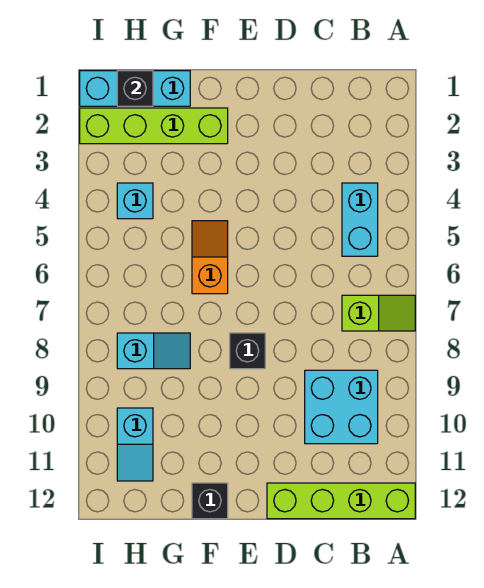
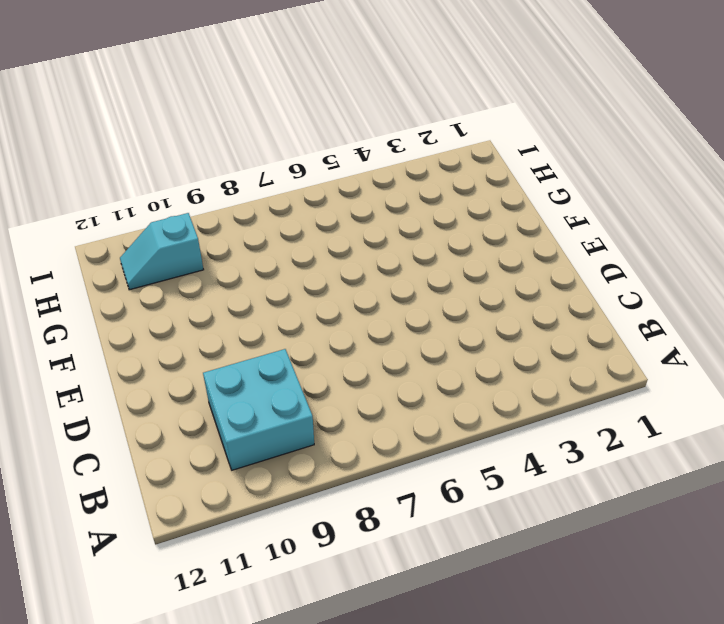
none -> lime slope A7:B7 level 1 top B
none -> lime brick A12:D12 level 1
none -> cyan brick B4:B5 level 1

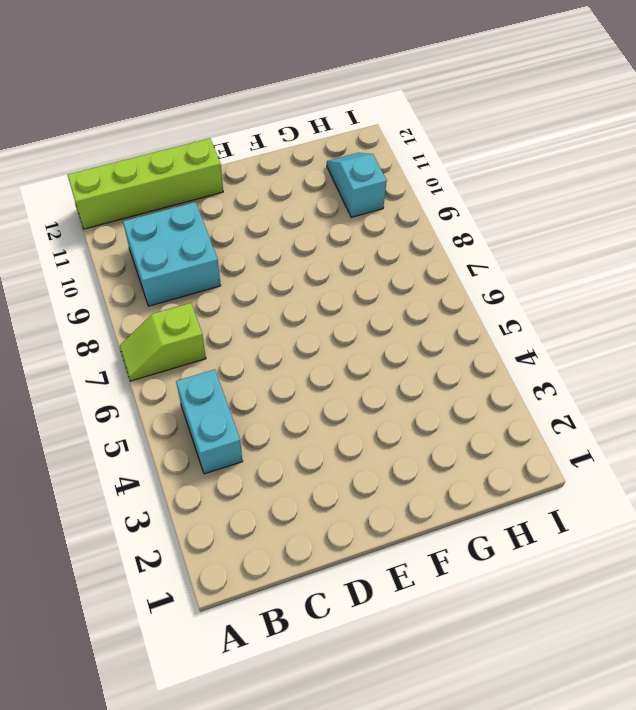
none -> black brick E8 level 1
none -> lime brick F2:I2 level 1
none -> orange slope F5:F6 level 1 top 6

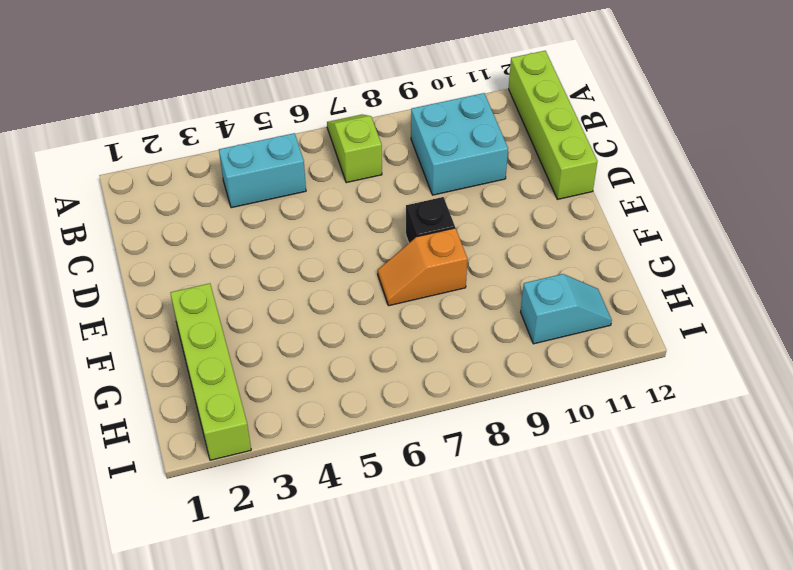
orange slope F7:F8 level 1 top 8 -> orange slope F5:F6 level 1 top 6
none -> black brick F12 level 1
none -> cyan brick G1:I1 level 1
none -> cyan slope G8:H8 level 1 top H

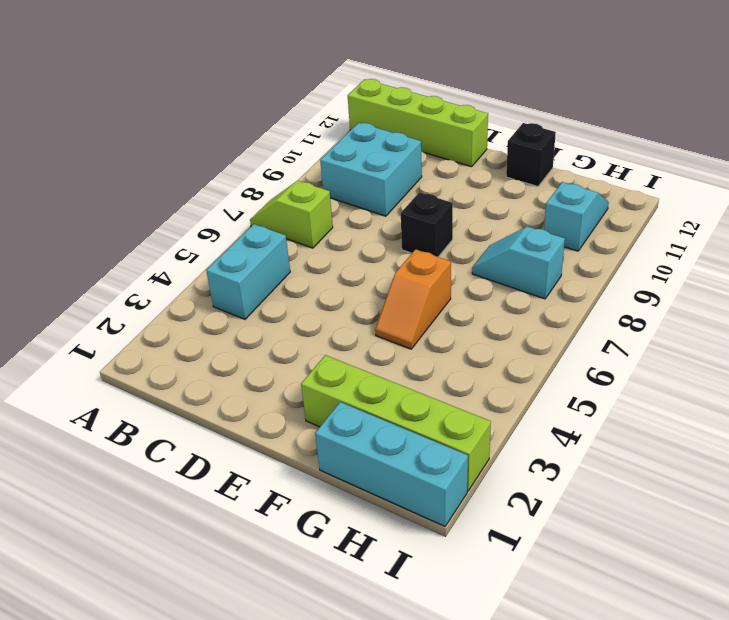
none -> cyan brick H4 level 1
none -> black brick H1 level 2

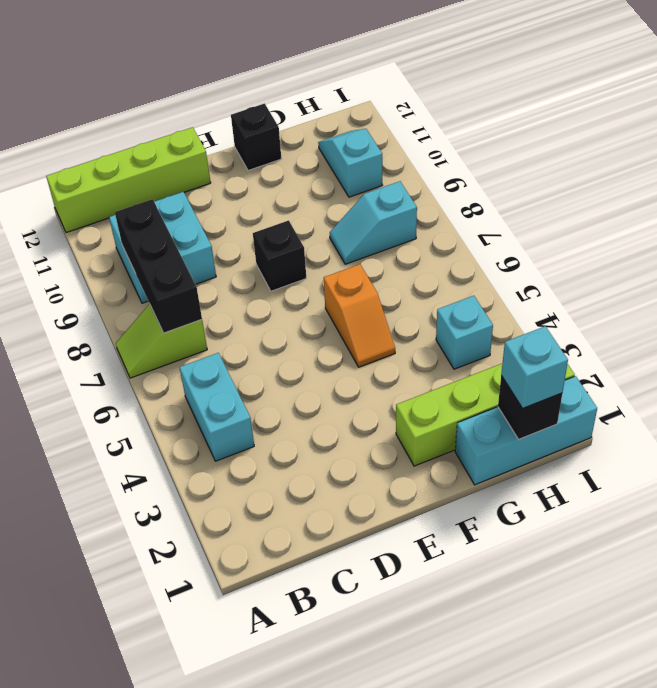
black brick B7:B9 level 2 -> none
cyan brick H1 level 3 -> none

